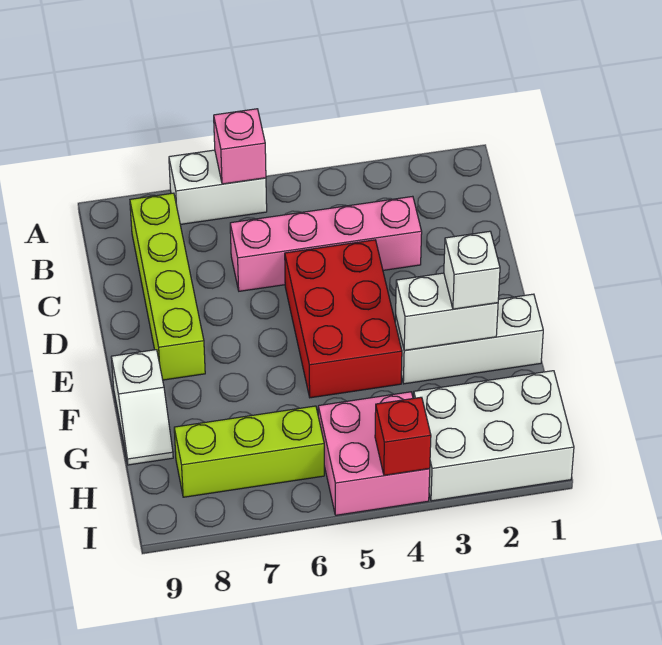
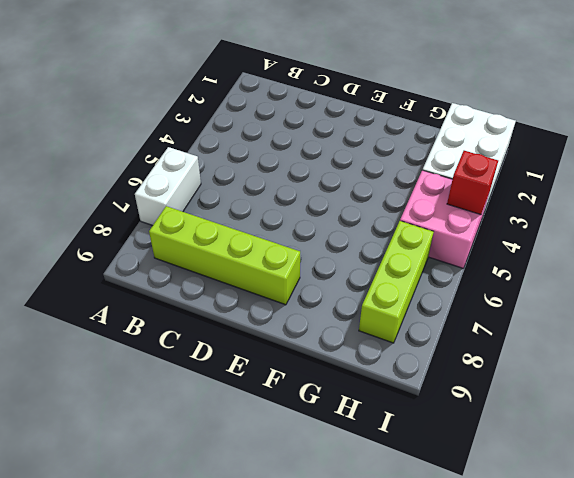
none -> pink brick C3:C6 level 1
none -> red brick D4:F5 level 1
none -> white brick F1:F3 level 1

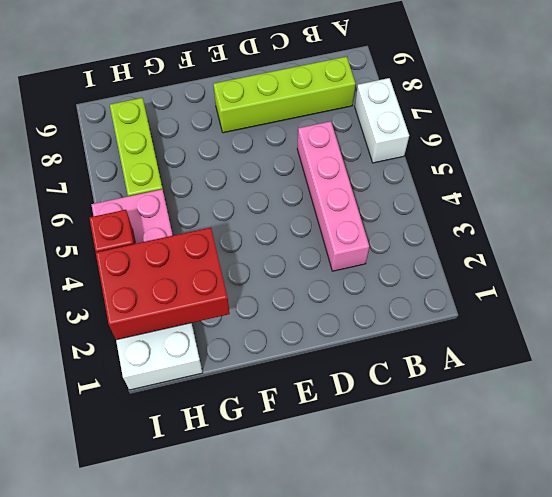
red brick G2:I3 level 2 -> red brick D4:F5 level 1
none -> white brick F1:F3 level 1
none -> white slope F9:G9 level 1 top F
none -> pink brick A6 level 2

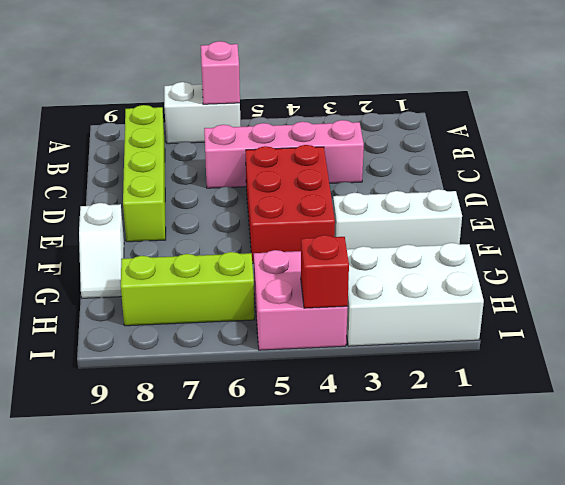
none -> white brick F2:F3 level 2
none -> white brick F2 level 3

